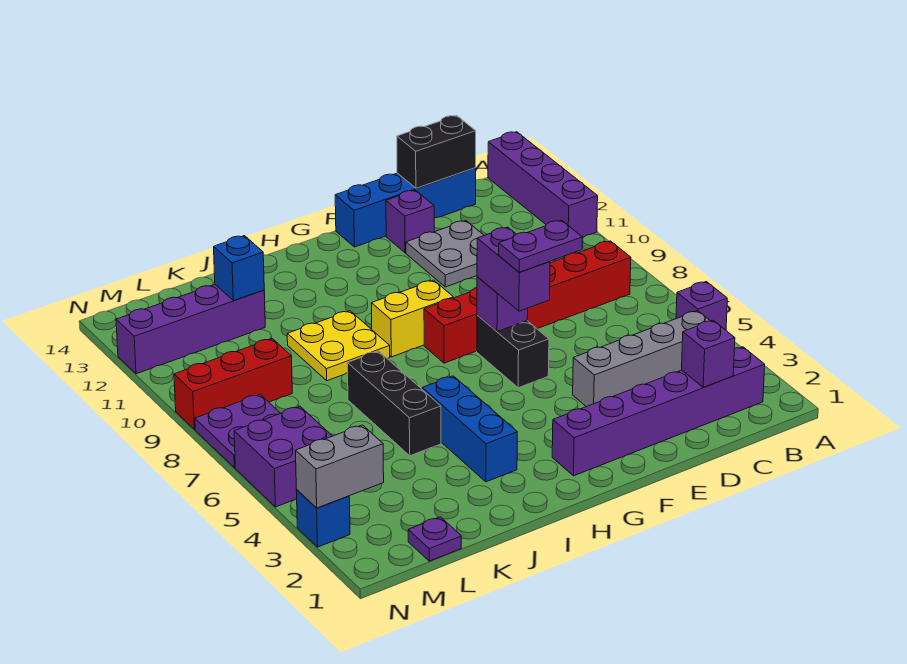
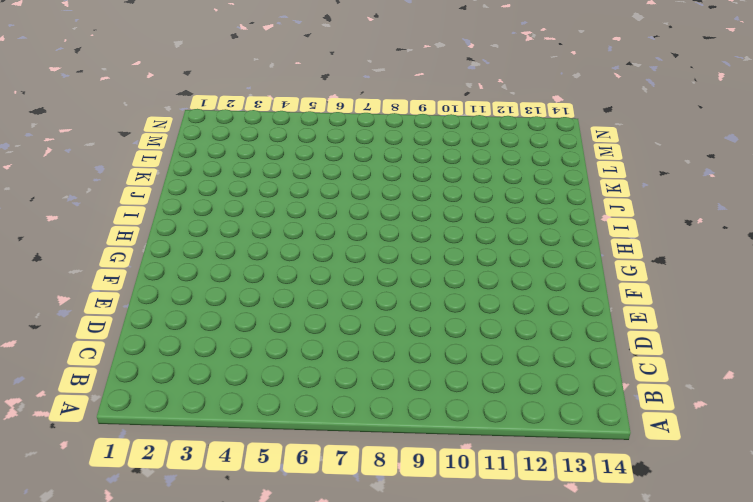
none -> purple brick A5 level 1
none -> purple brick A11:A14 level 1
none -> purple brick B2:G2 level 1

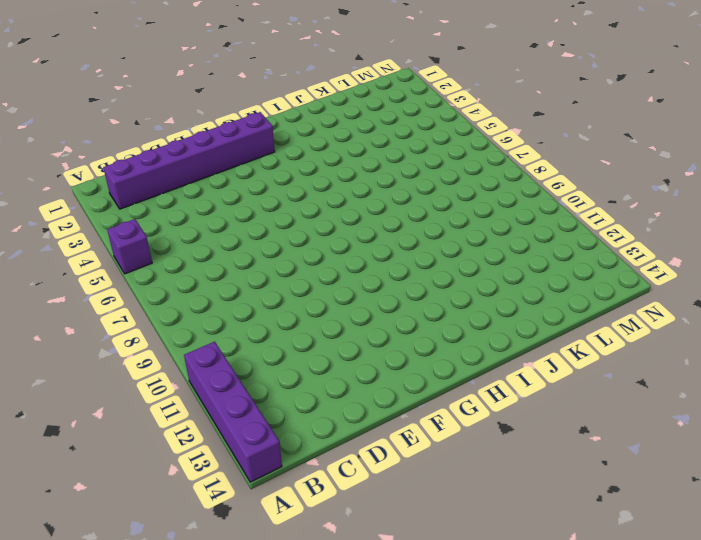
none -> grey brick B4:E4 level 1
none -> red brick B8:G8 level 1
none -> blue brick C14:F14 level 1

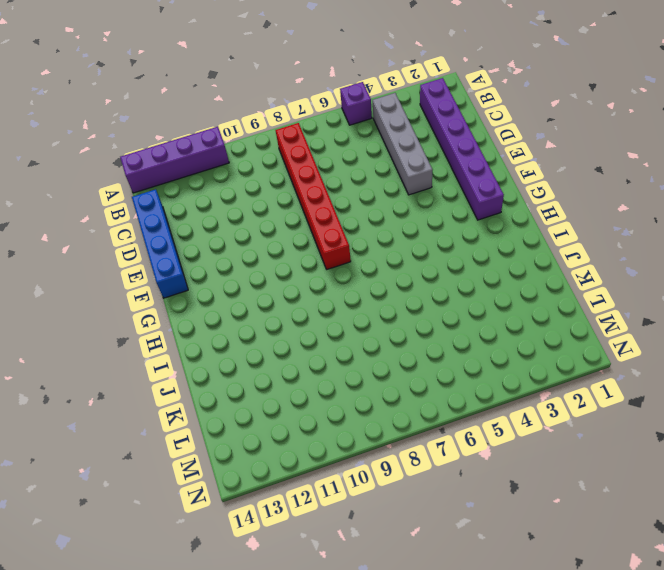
none -> grey plate D11:E12 level 1
none -> purple brick E13 level 1
none -> black brick F6:F7 level 1

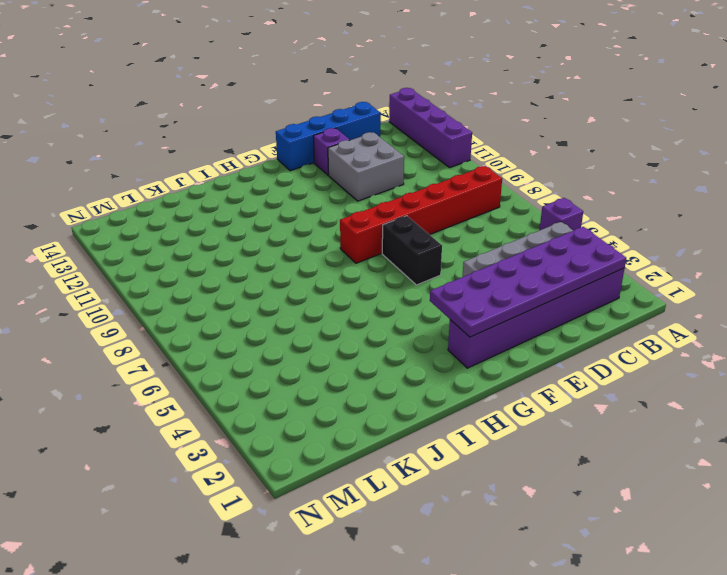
purple plate B2:G3 level 2 -> purple brick C2 level 2
grey brick D11:E12 level 1 -> grey plate D11:E12 level 1
none -> yellow brick G9:H9 level 1
none -> blue brick I3:I5 level 1
none -> yellow plate I9:J10 level 1

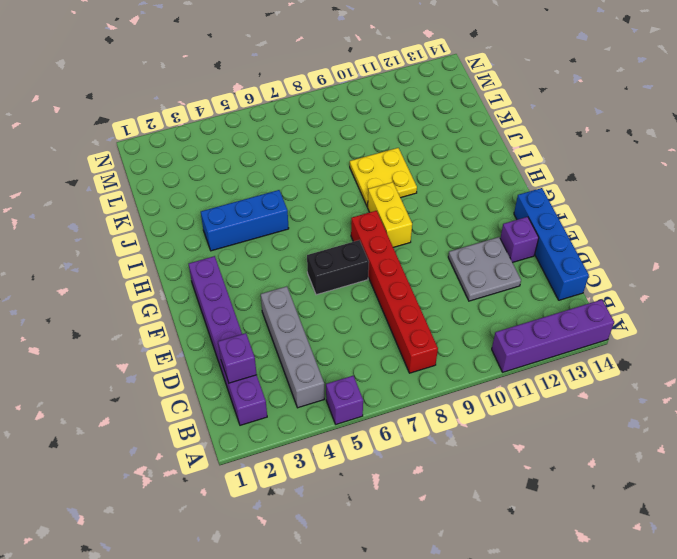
none -> black brick J5:J7 level 1
none -> purple brick K12:N12 level 1
none -> purple plate L1 level 1

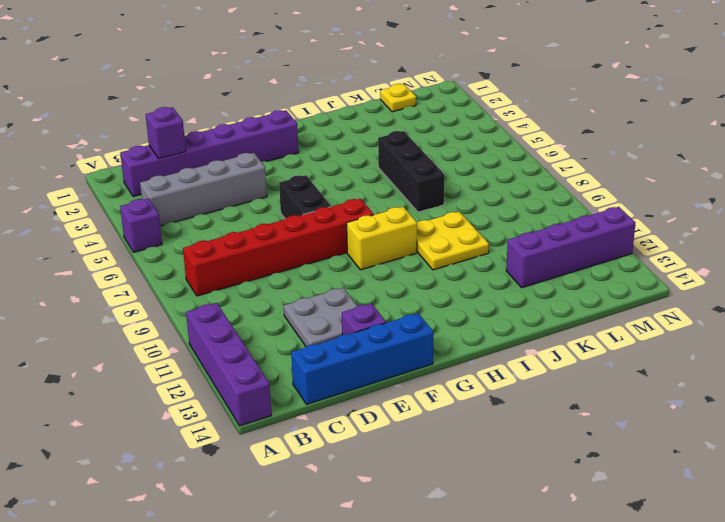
yellow plate L1 level 1 -> purple plate L1 level 1
none -> blue brick I3:I5 level 1
none -> red brick L9:N9 level 1
none -> purple brick M5:N6 level 1

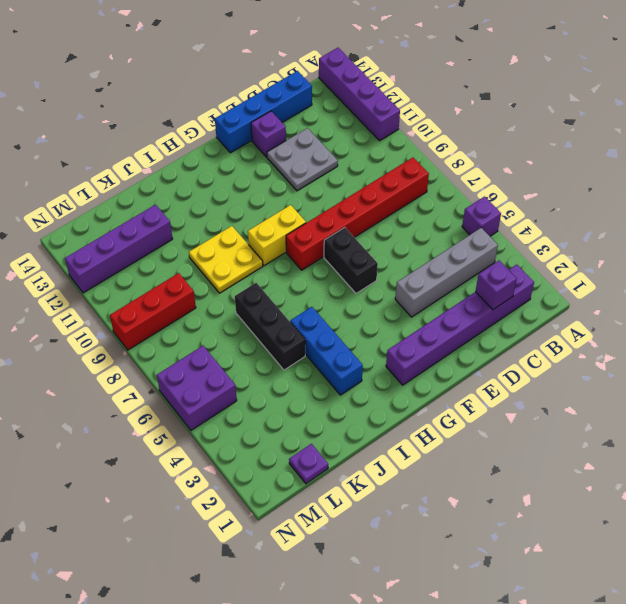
none -> purple plate M7:N8 level 1
none -> blue brick N3 level 1
none -> black brick C14:D14 level 2

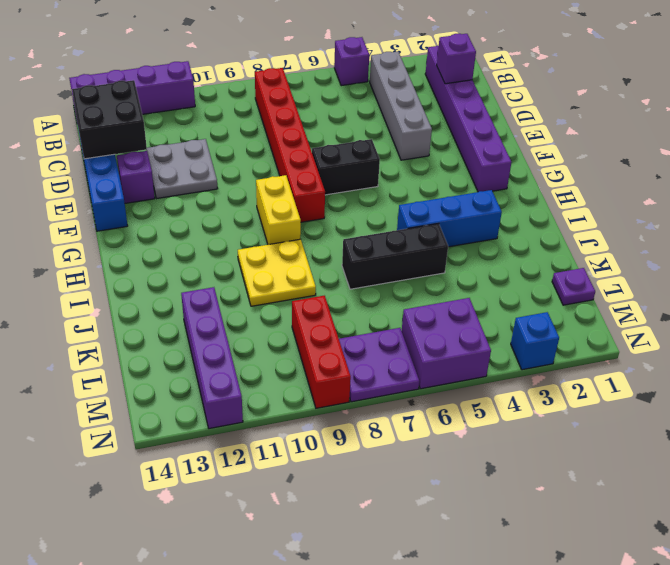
black brick C13:D14 level 2 -> black brick C14:D14 level 2
none -> purple brick F7 level 2
none -> blue brick K12 level 2
none -> grey brick M3:N3 level 2

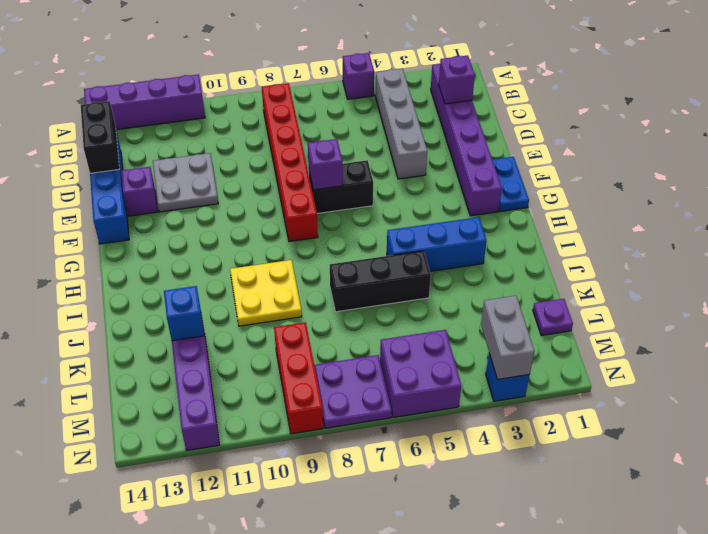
blue plate F1:G1 level 1 -> none
none -> yellow brick G9:H9 level 1
none -> purple brick F6:F7 level 3
none -> purple plate E6:F6 level 4

